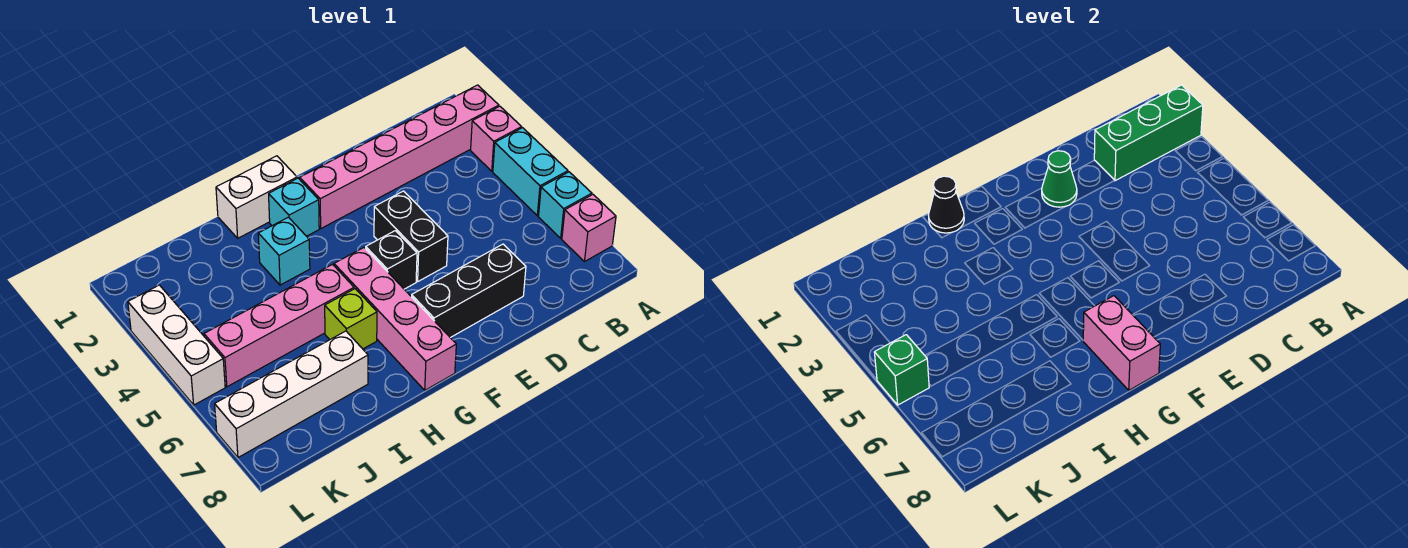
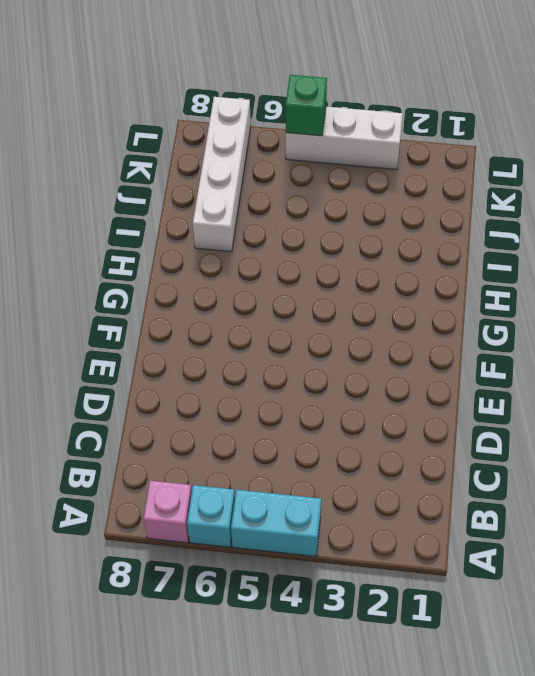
none -> pink brick A2:F2 level 1
none -> pink brick A3 level 1
none -> black brick D7:F7 level 1

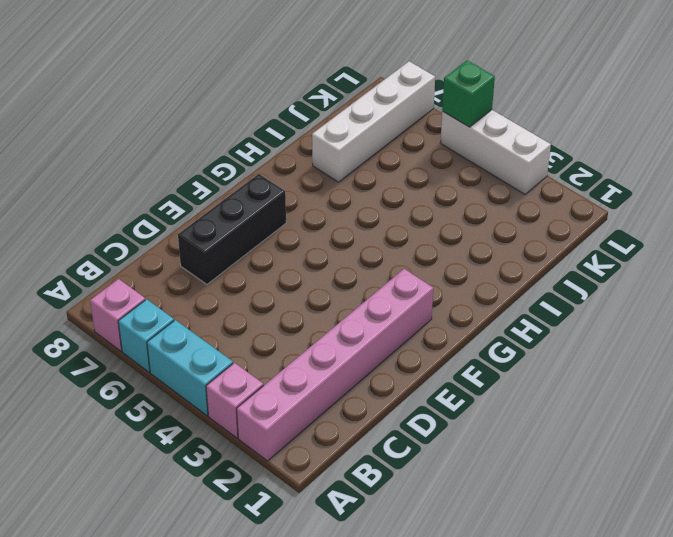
none -> black brick E4:E5 level 1
none -> black brick F5 level 1
none -> white brick G1:H1 level 1

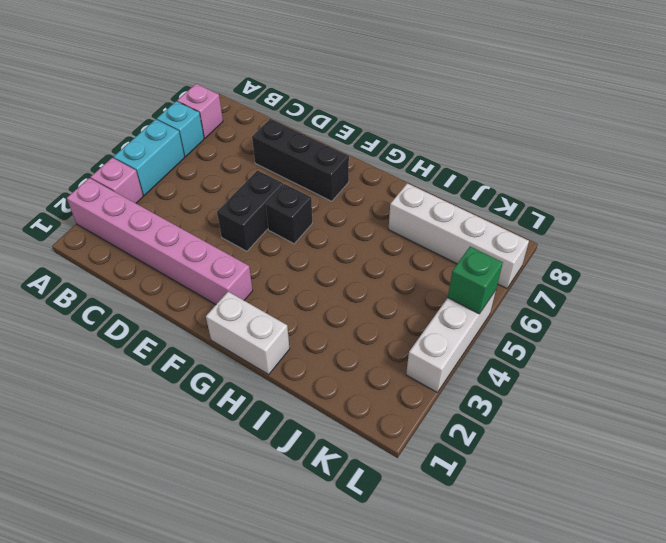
none -> cyan brick G2 level 1
none -> pink brick G5:G8 level 1
none -> cyan brick H3 level 1

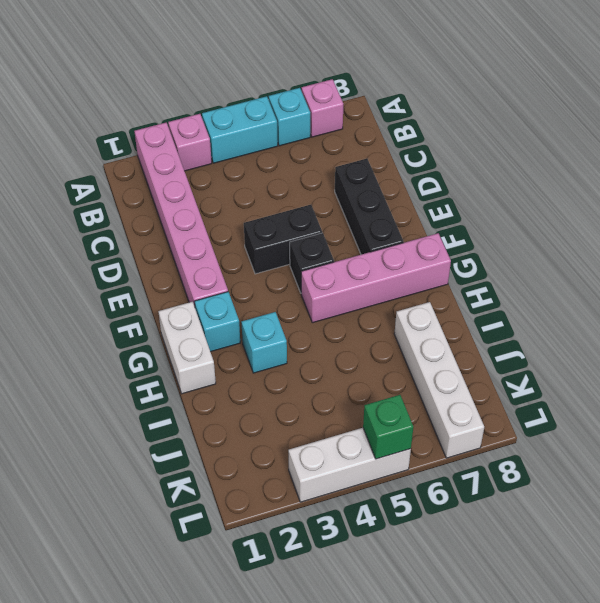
none -> pink brick H5:K5 level 1
none -> lime brick H6 level 1
none -> green brick A2:C2 level 2

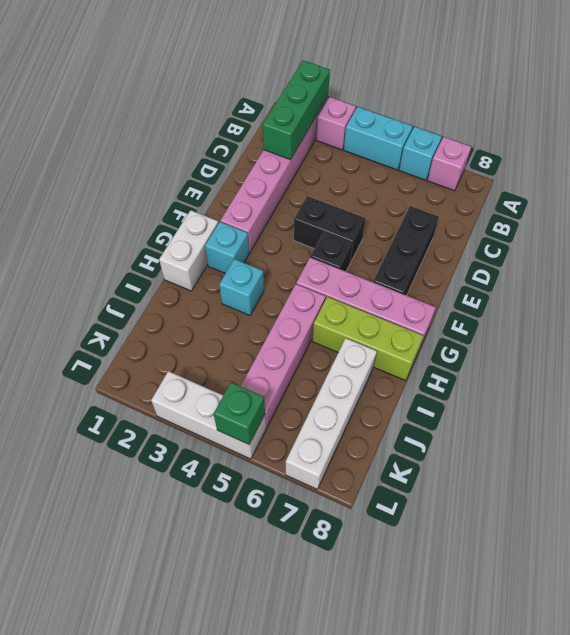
lime brick H6:H8 level 1 -> lime brick H6 level 1
none -> green cone E2 level 2
none -> pink brick G7:G8 level 2
none -> black cone H1 level 2

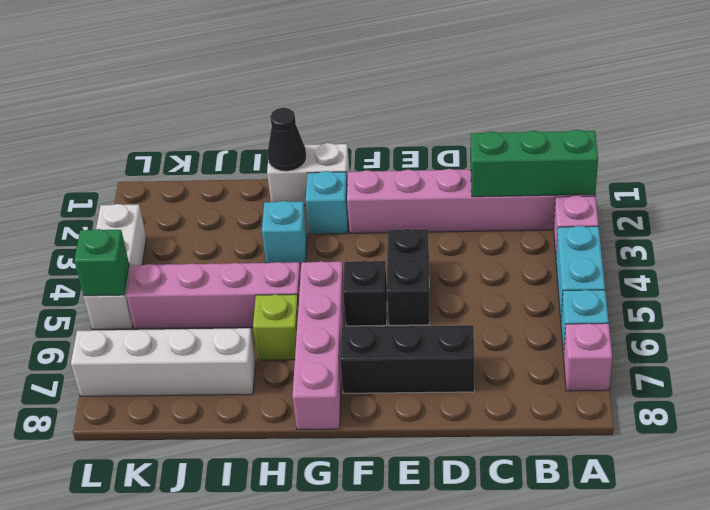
none -> green cone E2 level 2
none -> pink brick G7:G8 level 2

